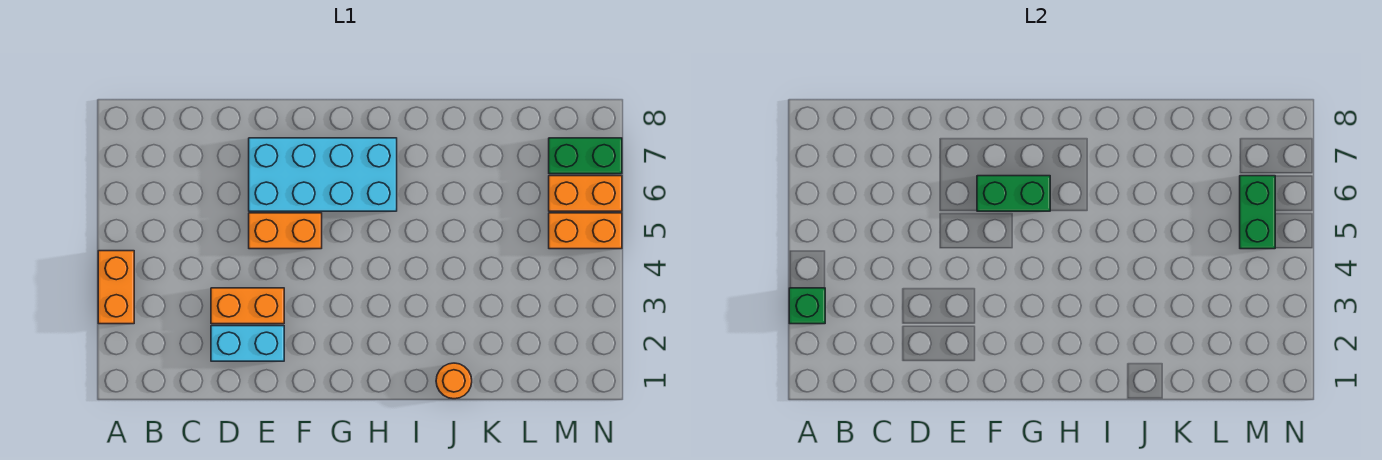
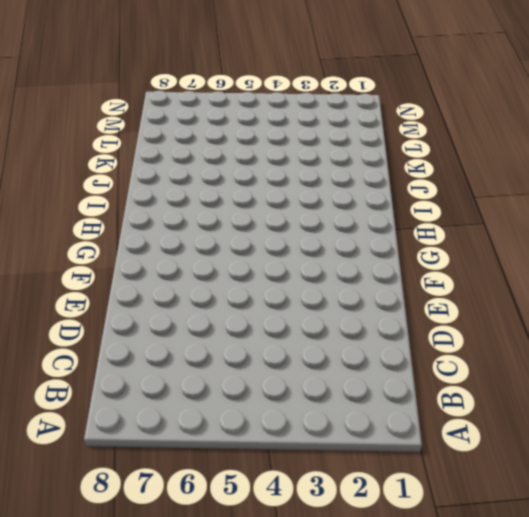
none -> orange brick A3:A4 level 1
none -> cyan brick D2:E2 level 1
none -> orange brick D3:E3 level 1

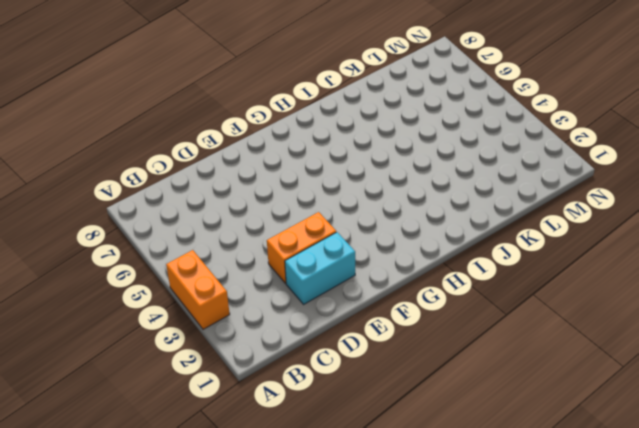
none -> orange brick E5:F5 level 1
none -> cyan brick E6:H7 level 1
none -> orange round brick J1 level 1

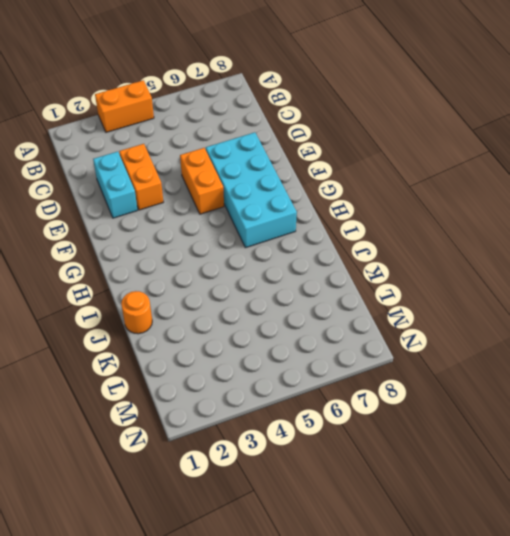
none -> orange brick M5:N5 level 1
none -> orange brick M6:N6 level 1
none -> green brick M7:N7 level 1

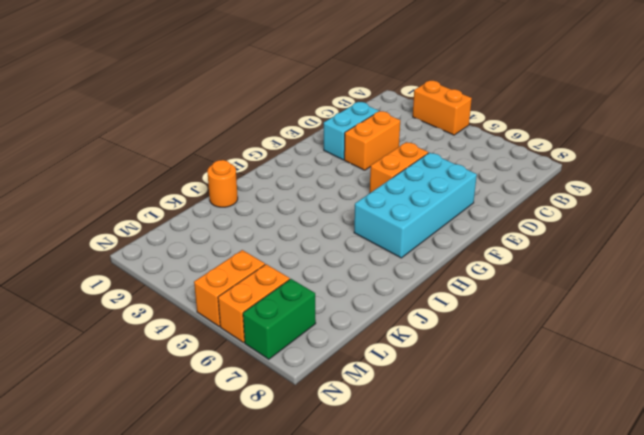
none -> green brick A3 level 2
none -> green brick F6:G6 level 2
none -> green brick M5:M6 level 2

